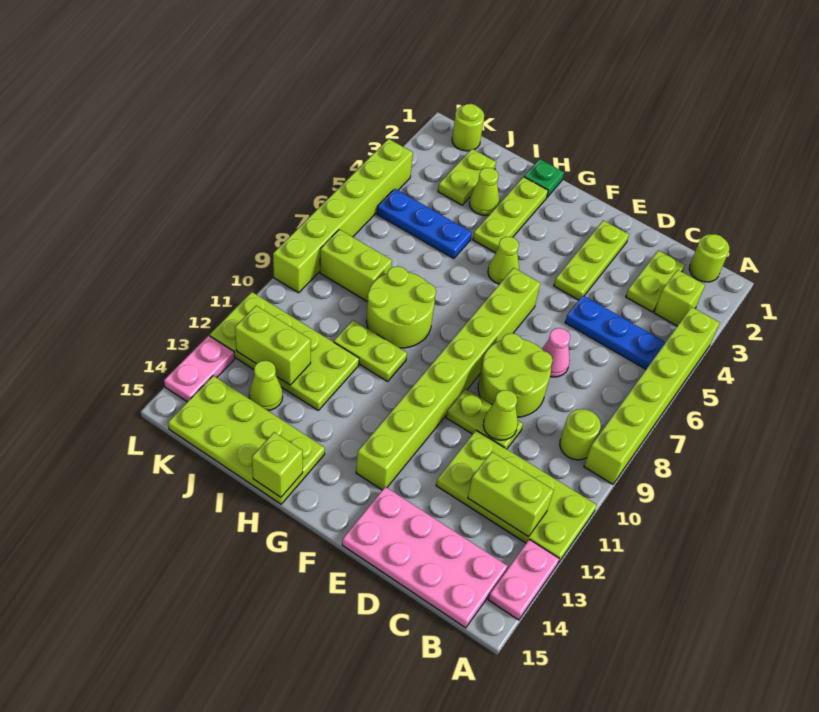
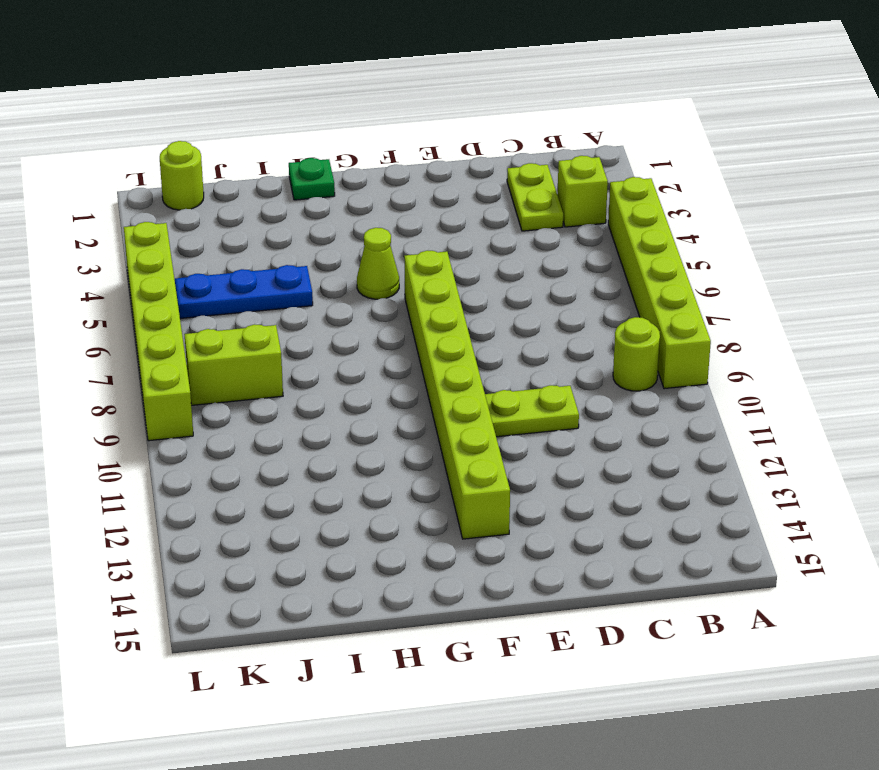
none -> lime plate A11:D12 level 1
none -> pink plate A13:A14 level 1
none -> lime round brick B1 level 1
none -> blue plate B5:D5 level 1

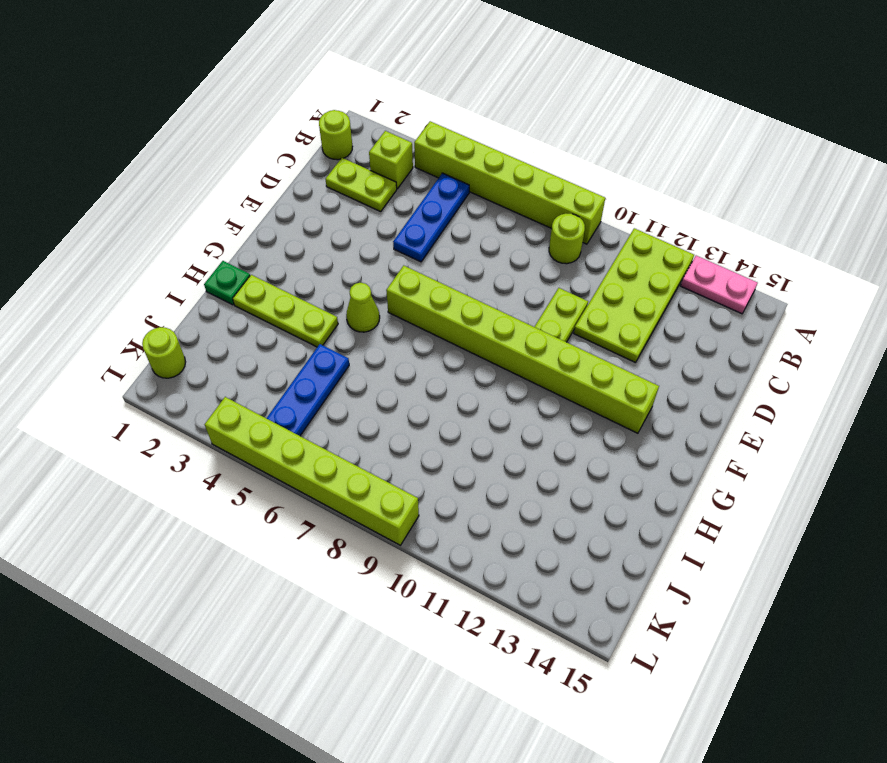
none -> pink plate B14:E15 level 1
none -> pink cone D7 level 1
none -> lime round brick D8:E9 level 1
none -> lime plate E2:E4 level 1

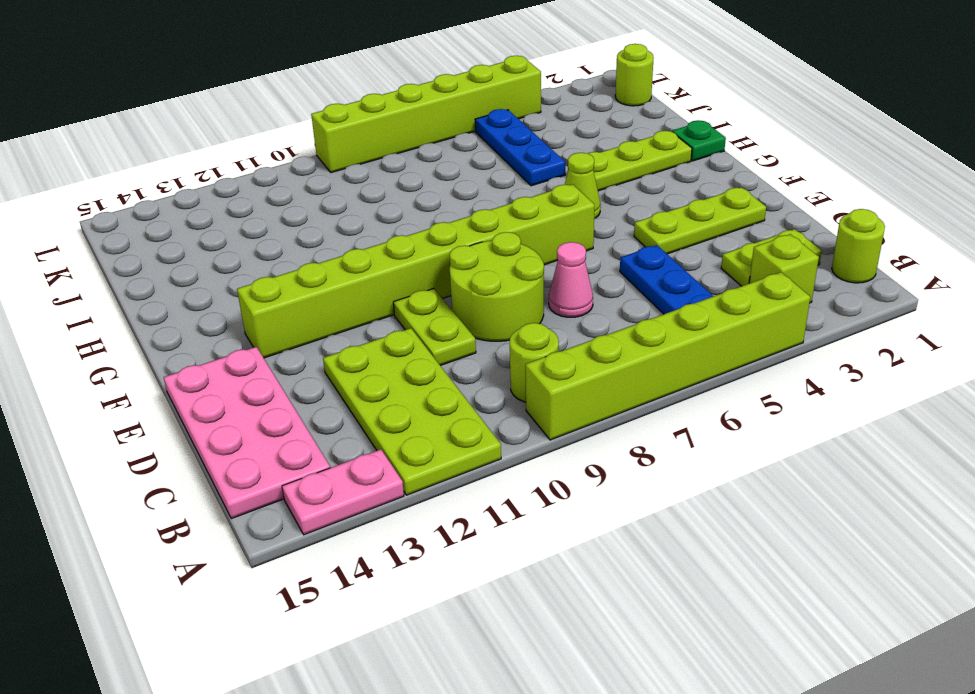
none -> lime round brick H8:I9 level 1
none -> lime plate H10:I10 level 1
none -> lime plate H14:K15 level 1
none -> lime cone I3 level 1

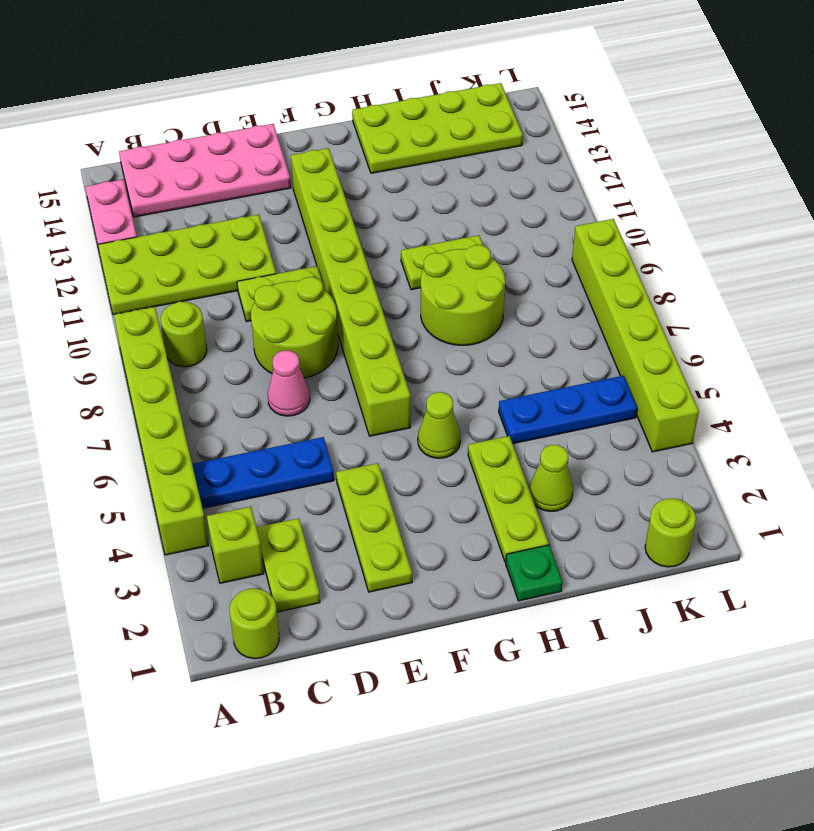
none -> lime plate I11:L12 level 1
none -> lime plate J2:J3 level 1
none -> lime brick J8:K8 level 1
none -> lime cone J13 level 1

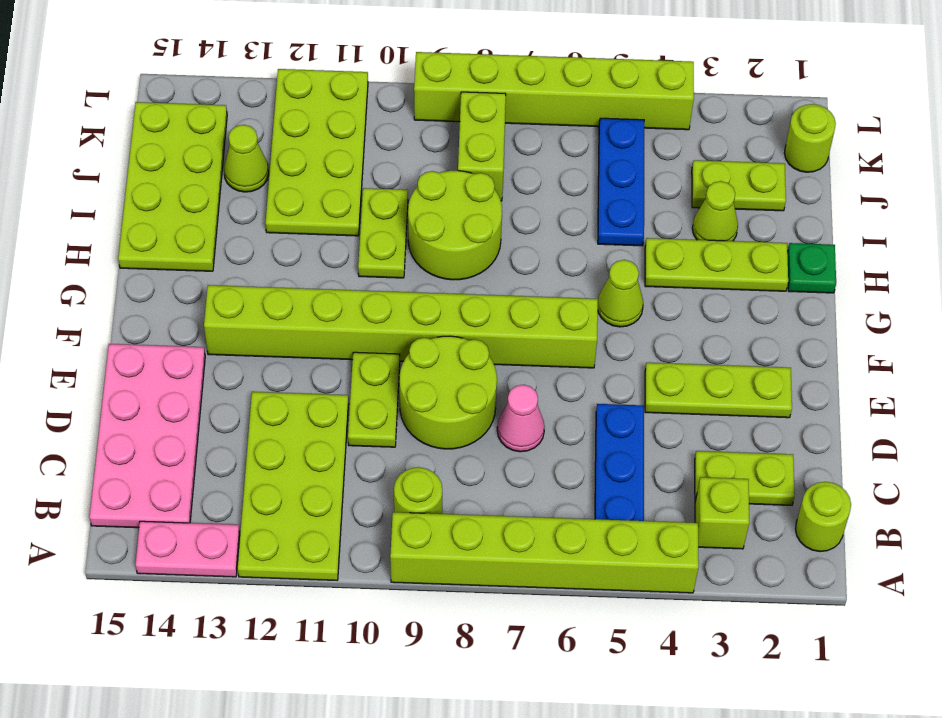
none -> pink plate L13:L14 level 1
none -> lime brick B12:C12 level 2
none -> lime cone D10 level 2
none -> lime brick H15 level 2

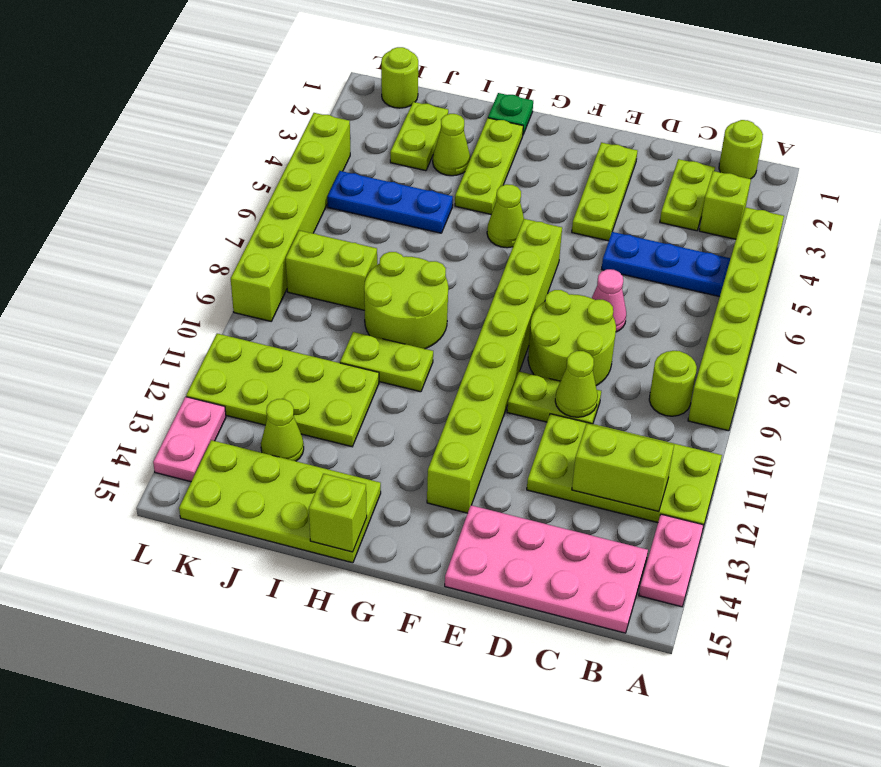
none -> lime brick J12:K12 level 2

